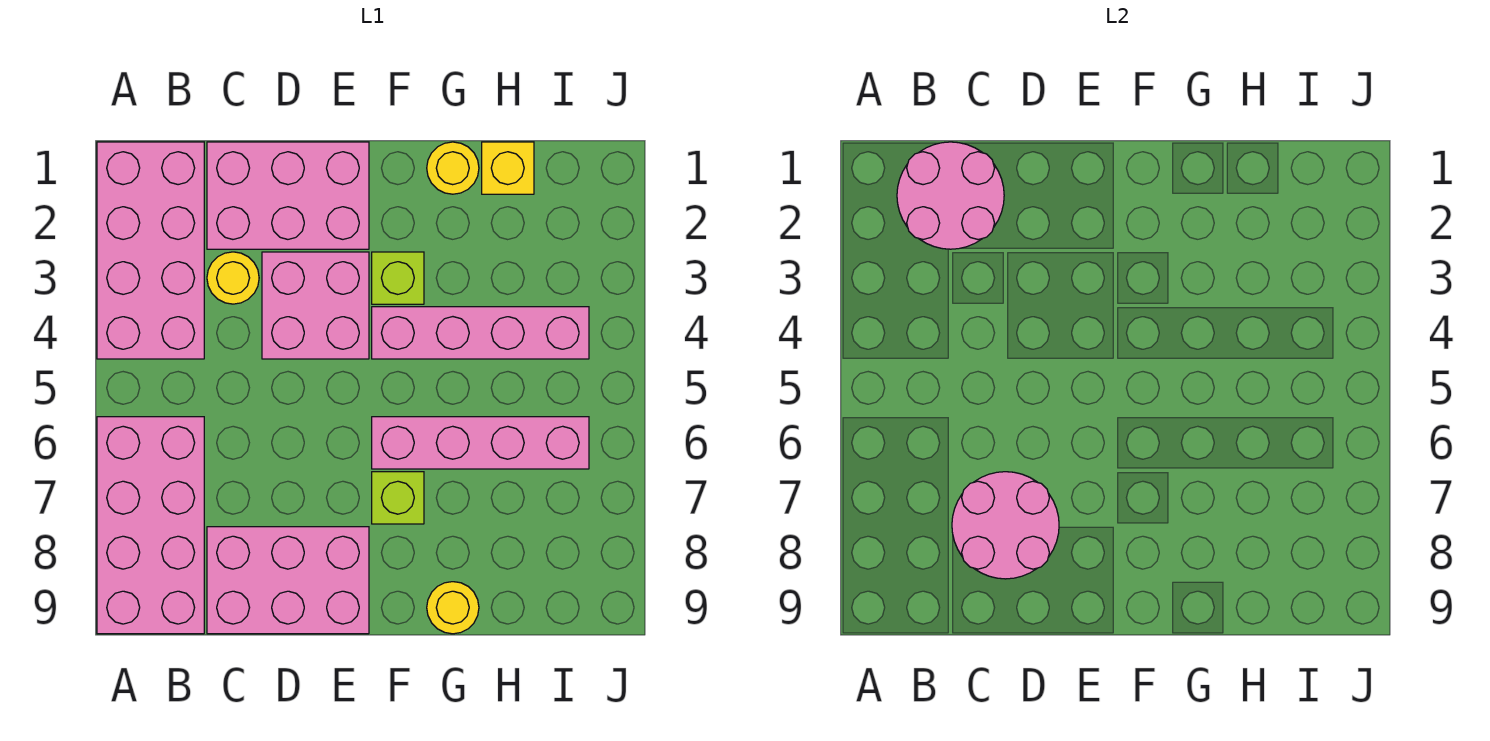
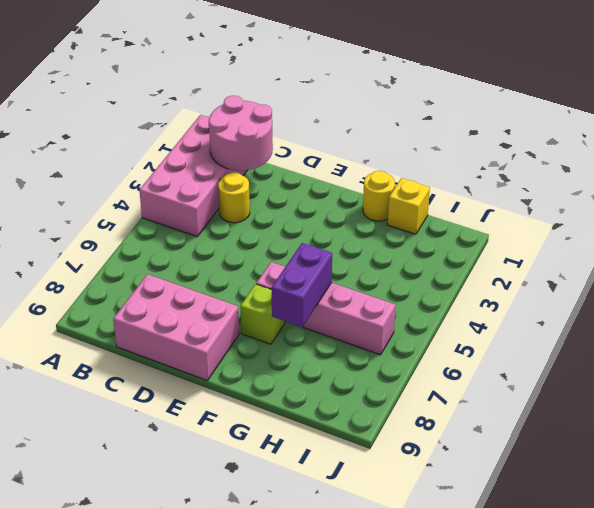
purple brick G6:G7 level 2 -> none
none -> pink brick A6:B9 level 1
none -> pink brick C1:E2 level 1
none -> pink brick D3:E4 level 1

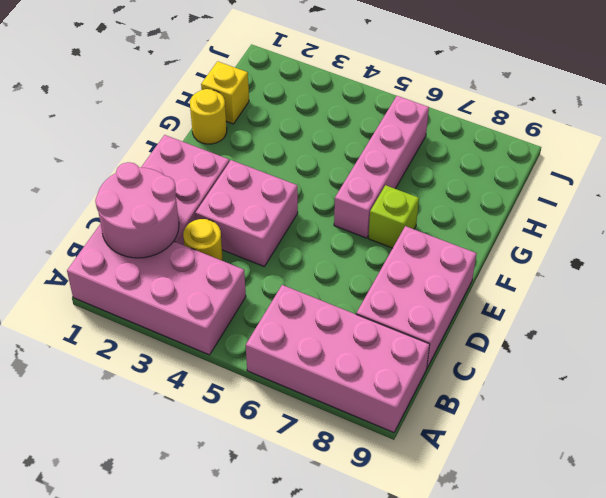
none -> lime brick F3 level 1
none -> pink brick F4:I4 level 1
none -> yellow round brick G9 level 1

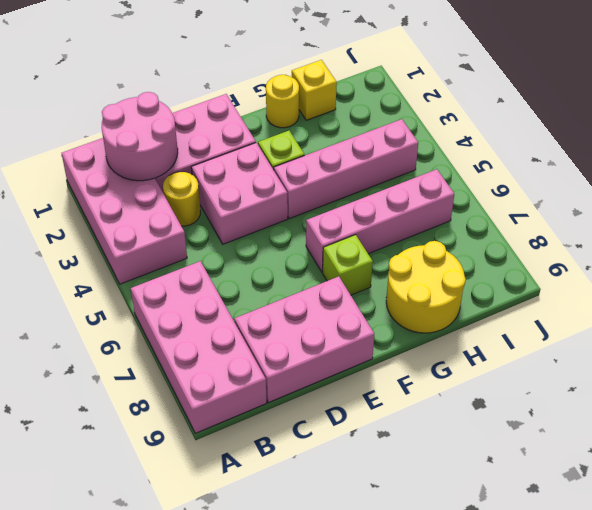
yellow round brick G8:H9 level 1 -> yellow round brick G9 level 1
none -> pink round brick C7:D8 level 2

